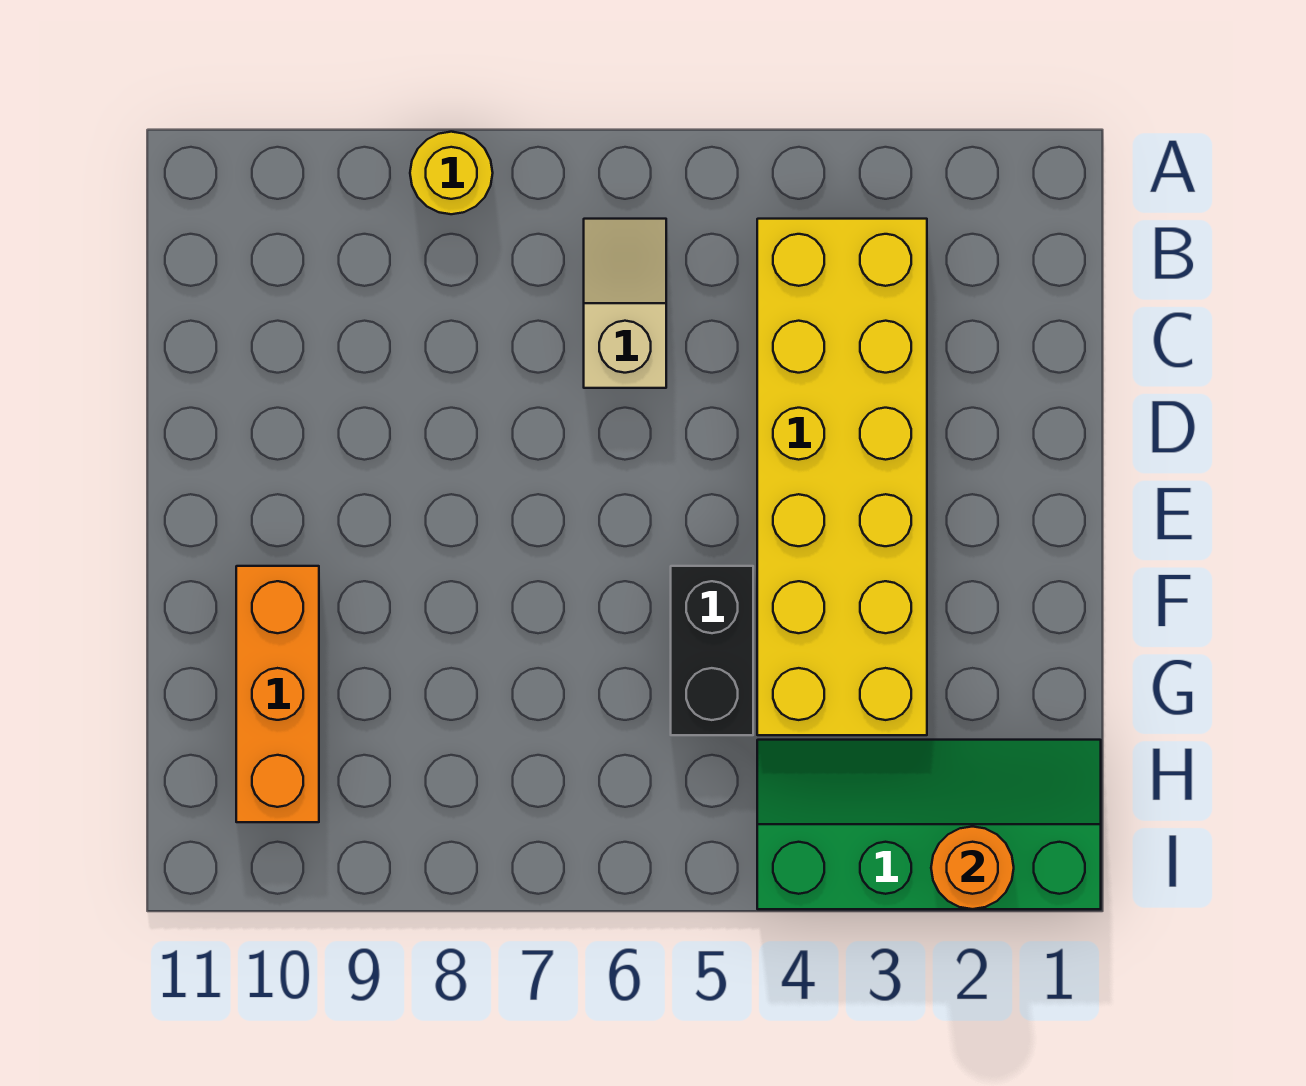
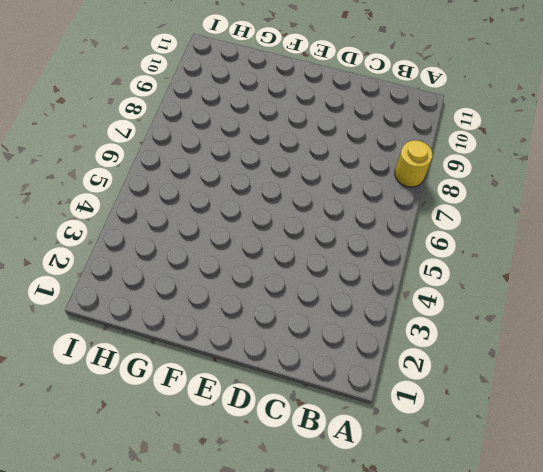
none -> yellow brick B3:G4 level 1
none -> tan slope B6:C6 level 1 top C

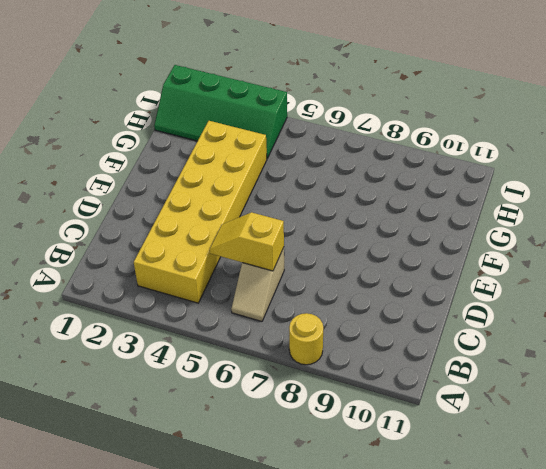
yellow slope C5:C6 level 2 top 6 -> none
none -> black brick F5:G5 level 1
none -> orange brick F10:H10 level 1

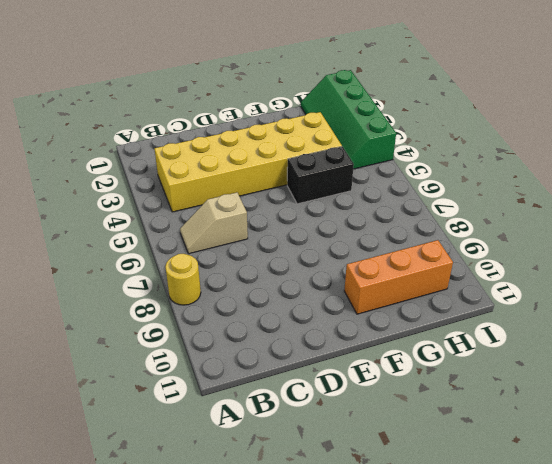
none -> orange round brick I2 level 2

